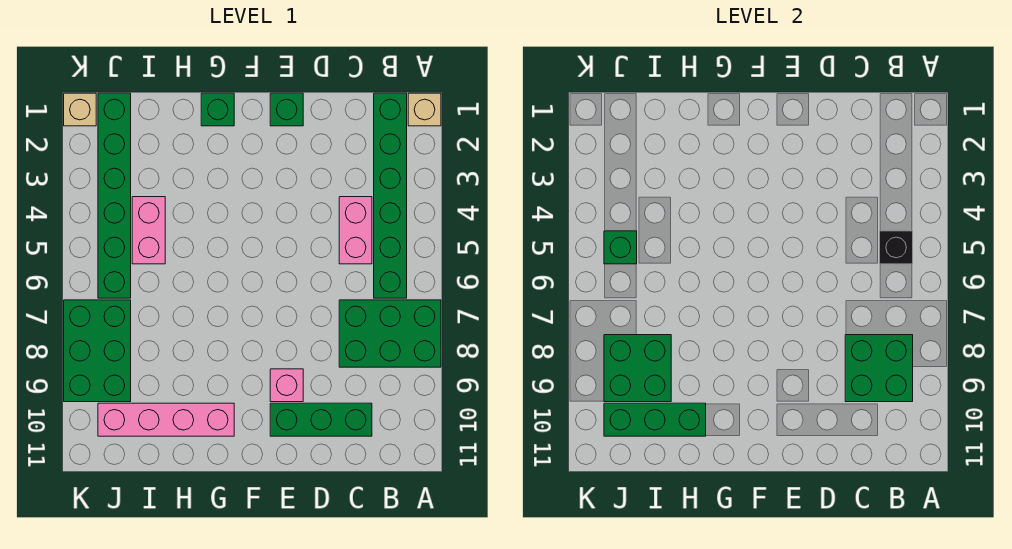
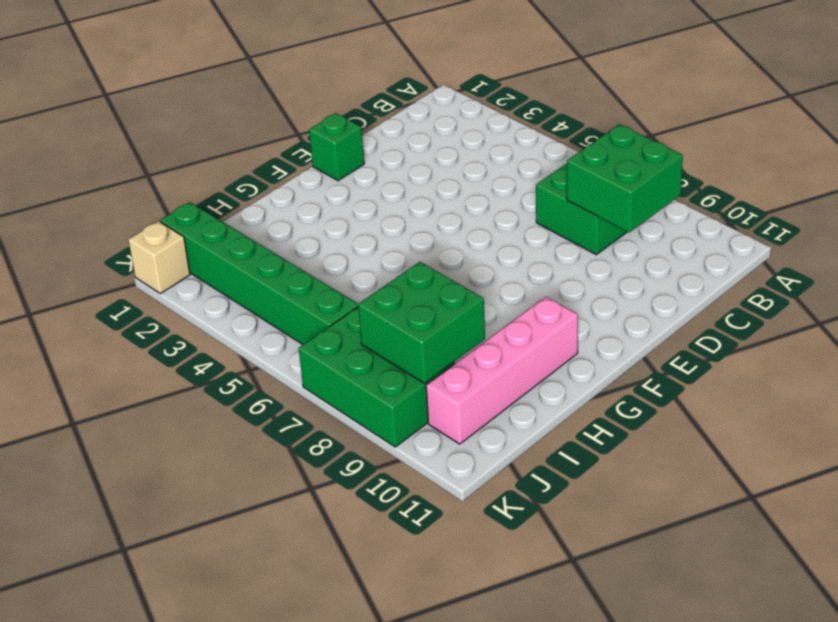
none -> tan brick A1 level 1
none -> green brick B1:B6 level 1
none -> pink brick C4:C5 level 1

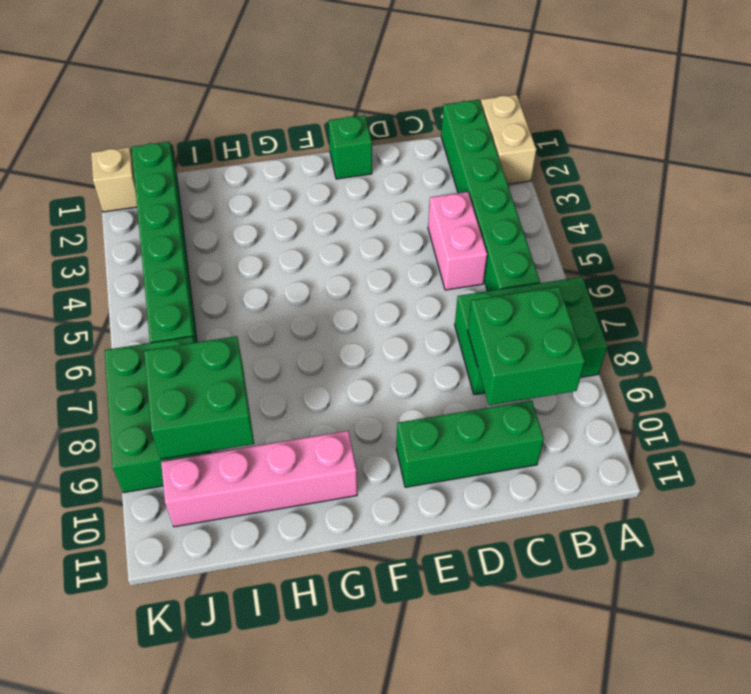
tan brick A1:A2 level 1 -> tan brick A1 level 1
none -> pink brick E9 level 1
none -> green brick G1 level 1
none -> pink brick I4:I5 level 1

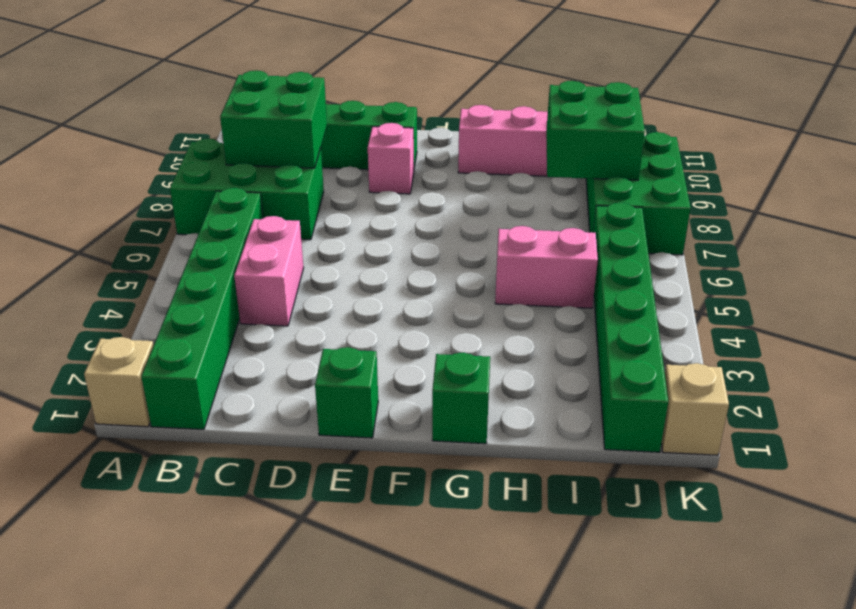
pink brick H5:I5 level 1 -> pink brick I4:I5 level 1
none -> black brick B5 level 2
none -> green brick H10:J10 level 2
none -> green brick J5 level 2

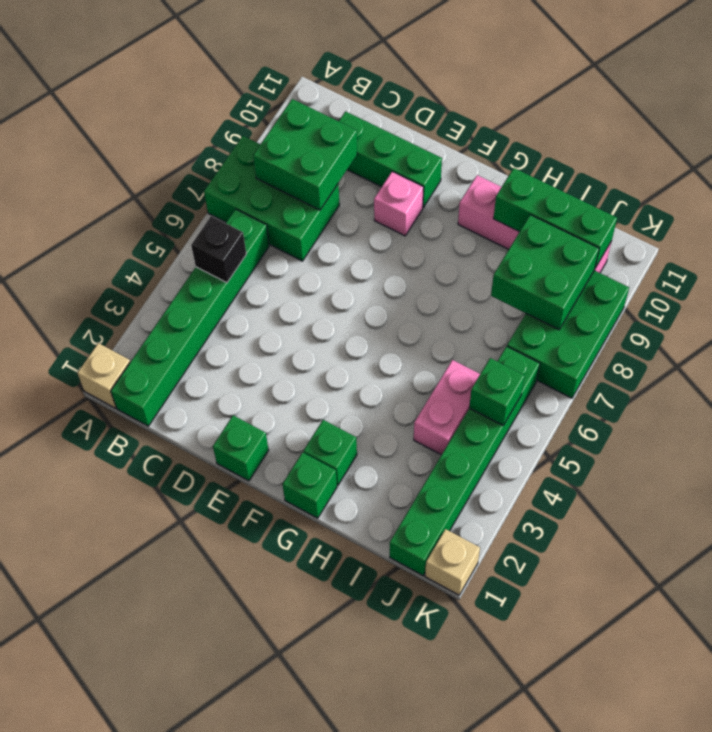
green brick G2 level 1 -> none
none -> pink brick C4:C5 level 1

